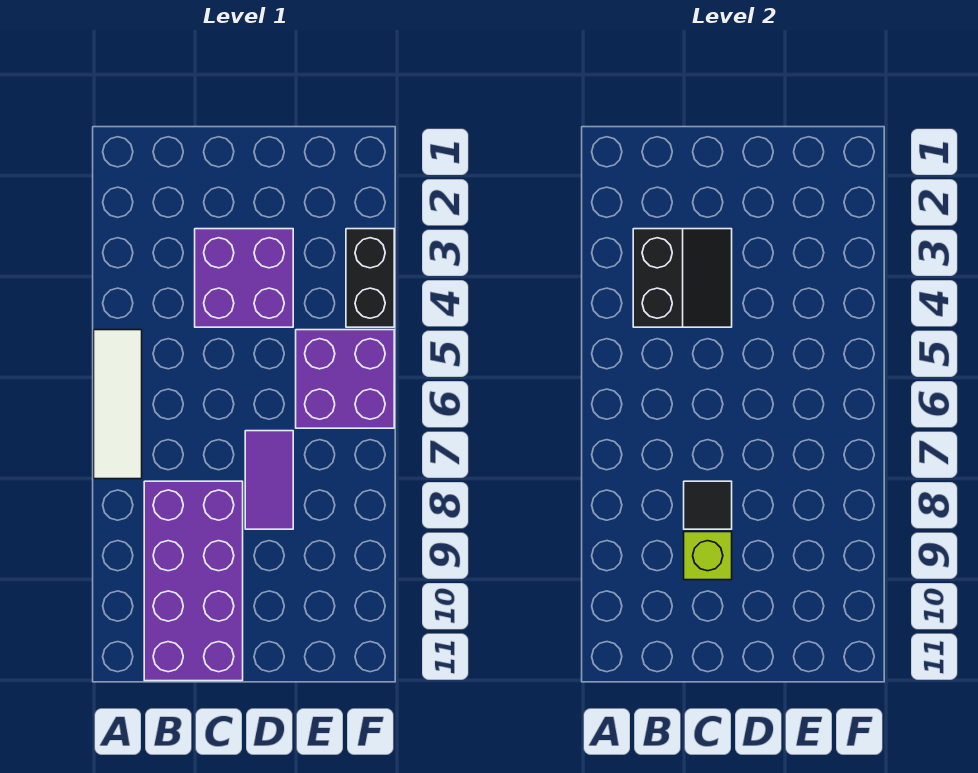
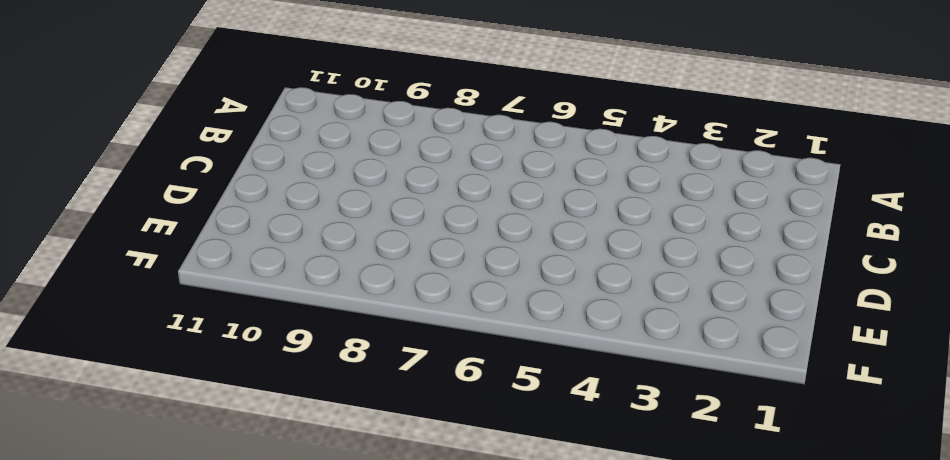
none -> white tile A5:A7 level 1
none -> purple brick B8:C11 level 1

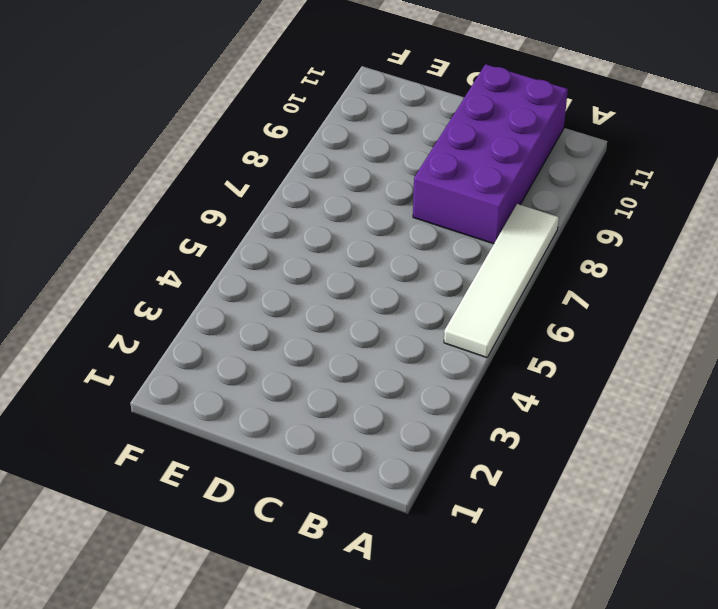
white tile A5:A8 level 1 -> white tile A5:A7 level 1
none -> purple brick C3:D4 level 1
none -> purple tile D7:D8 level 1

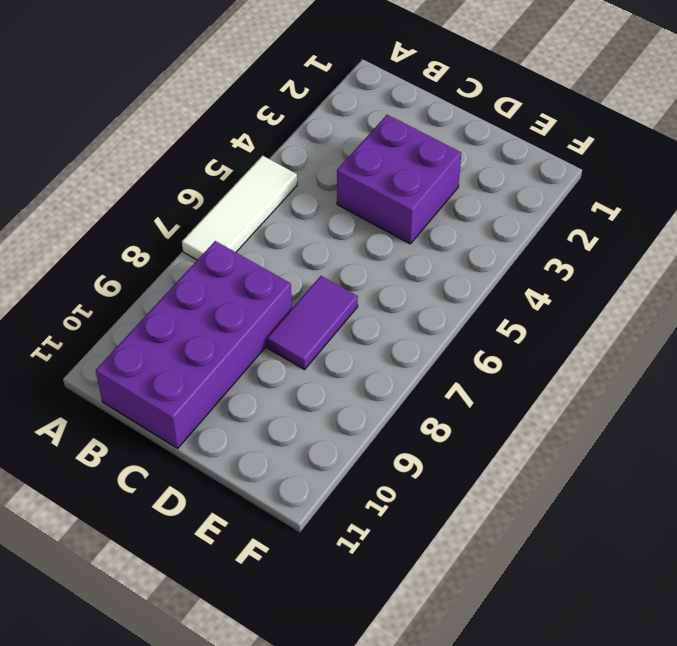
none -> purple brick E5:F6 level 1
none -> black brick F3:F4 level 1

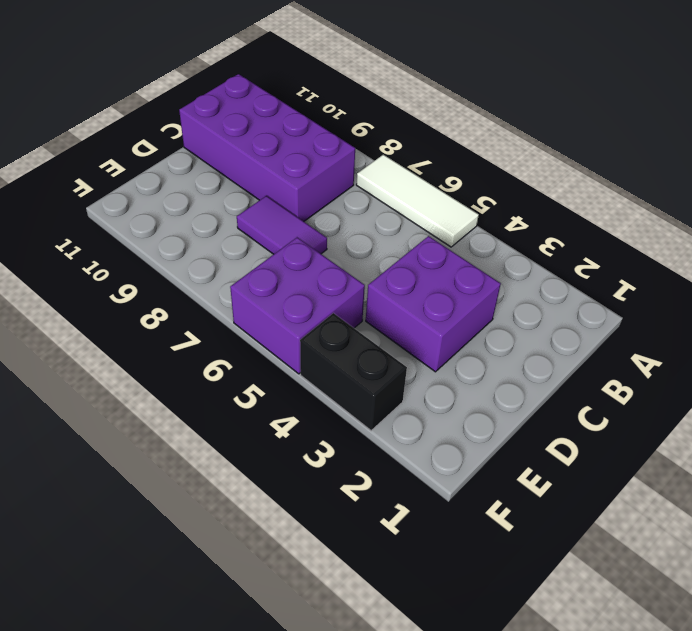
none -> black slope B3:C4 level 2 top B
none -> black tile C8 level 2

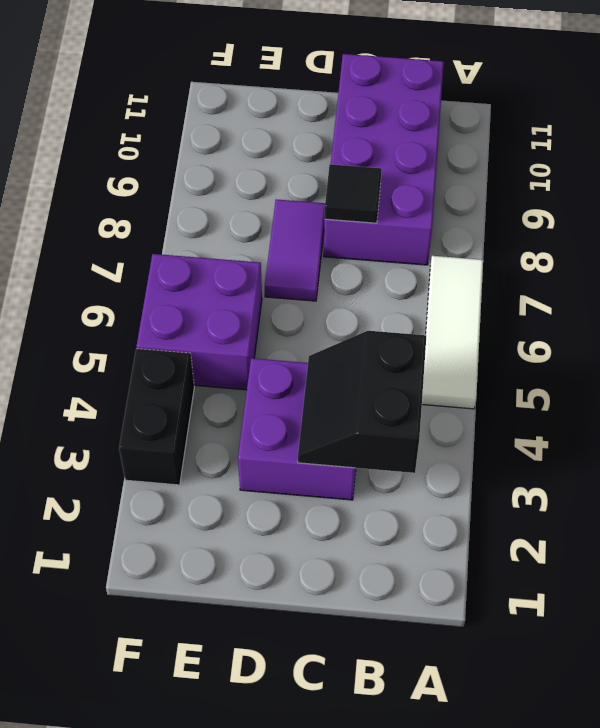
none -> lime brick C9 level 2

